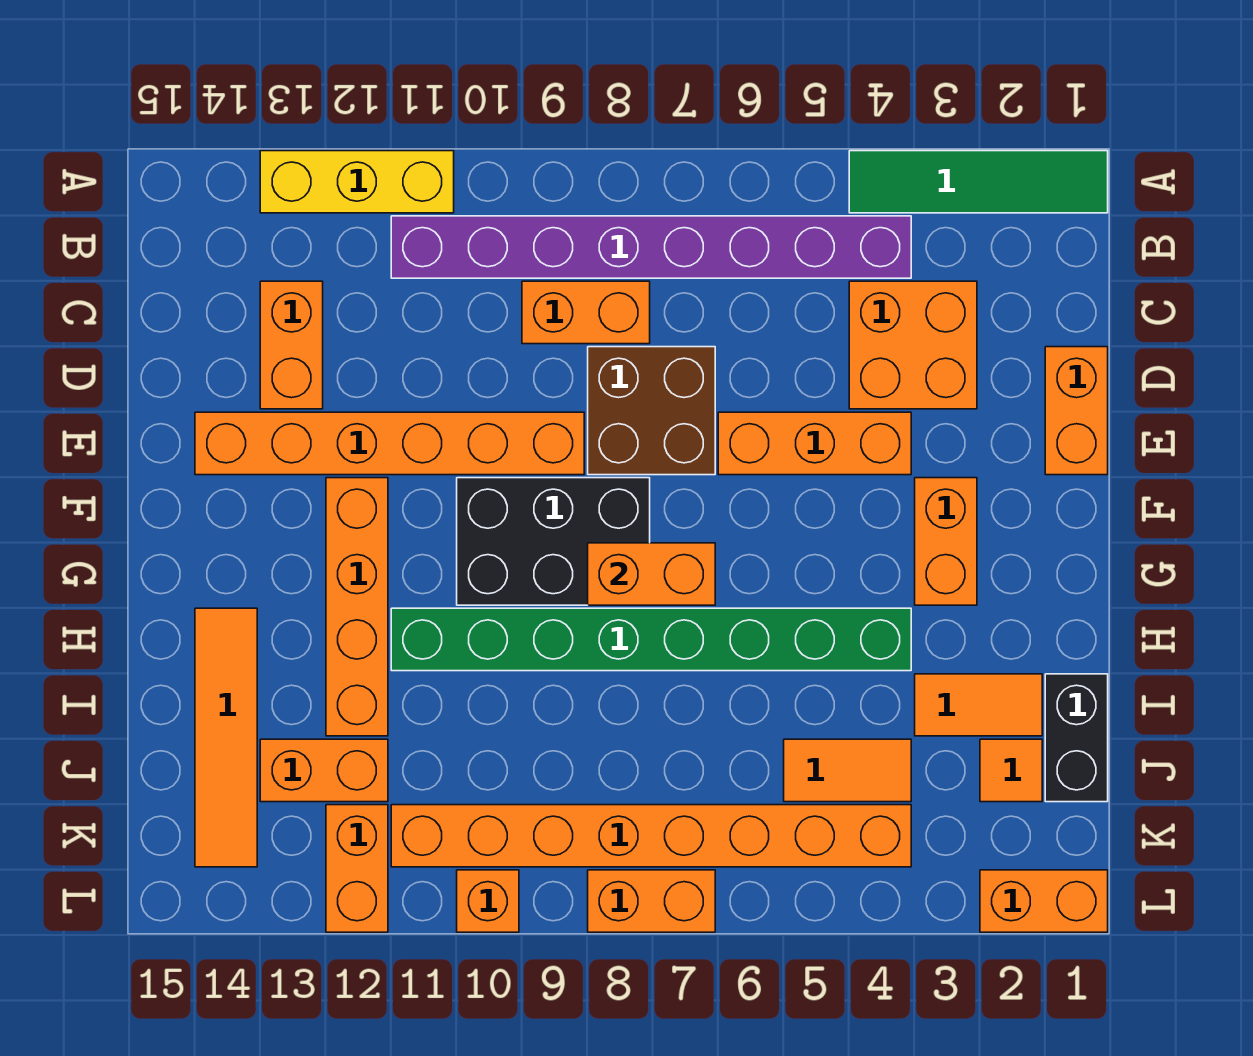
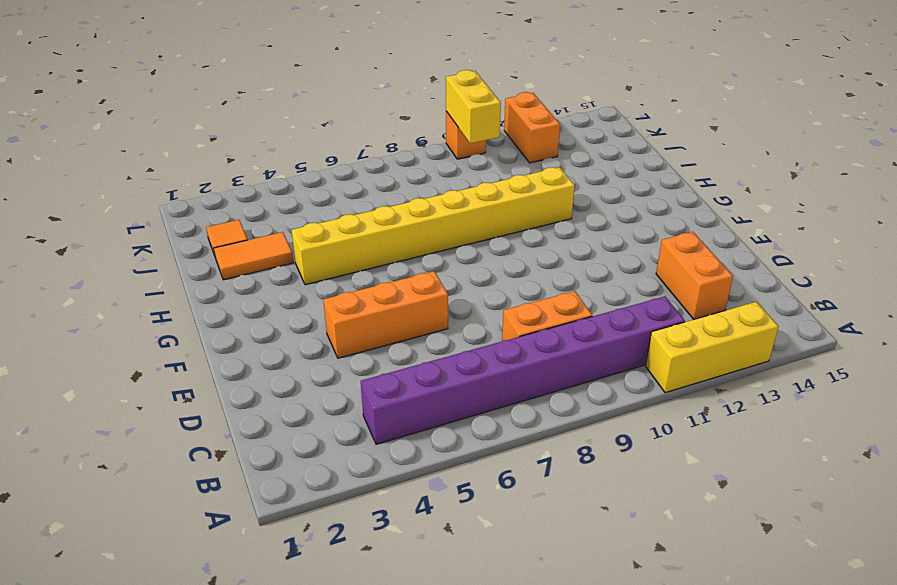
yellow brick H4:H11 level 1 -> green brick H4:H11 level 1
yellow brick K10:L10 level 2 -> none
none -> green tile A1:A4 level 1
none -> orange brick C3:D4 level 1
none -> orange brick D1:E1 level 1

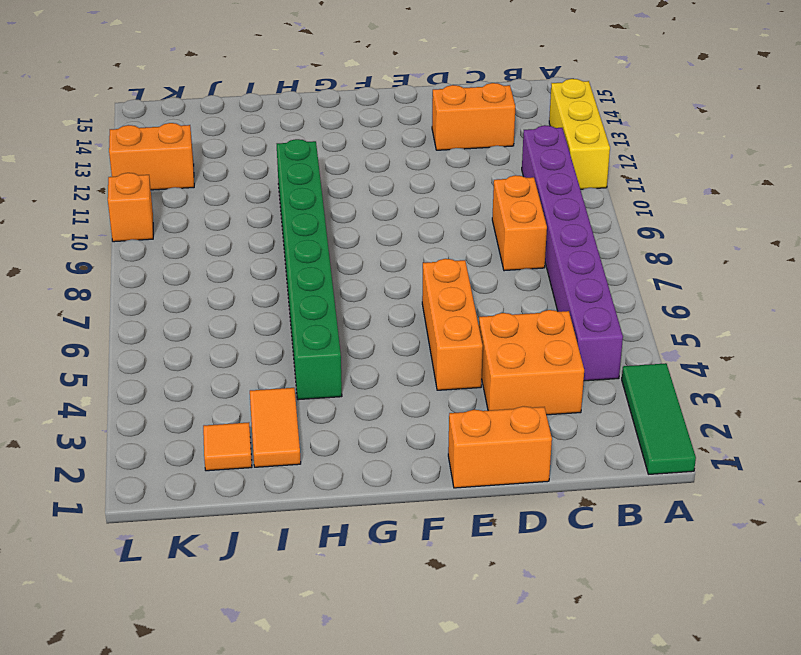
green tile A1:A3 level 1 -> green tile A1:A4 level 1
none -> brown brick D7:E8 level 1
none -> orange brick E9:E14 level 1
none -> orange brick F3:G3 level 1

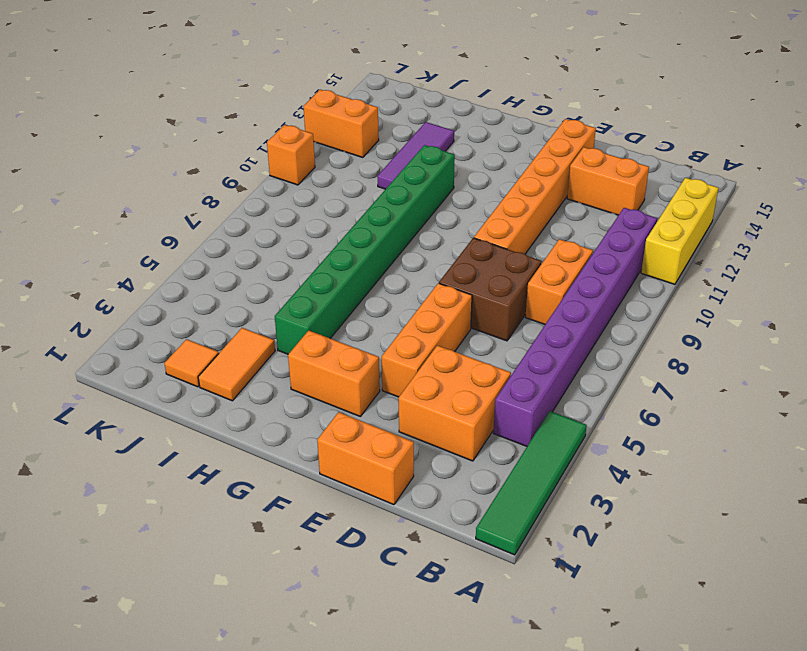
purple tile I11:I13 level 1 -> orange brick F12:I12 level 1
none -> black brick F8:G10 level 1
none -> orange tile H14:K14 level 1
none -> black brick I1:J1 level 1

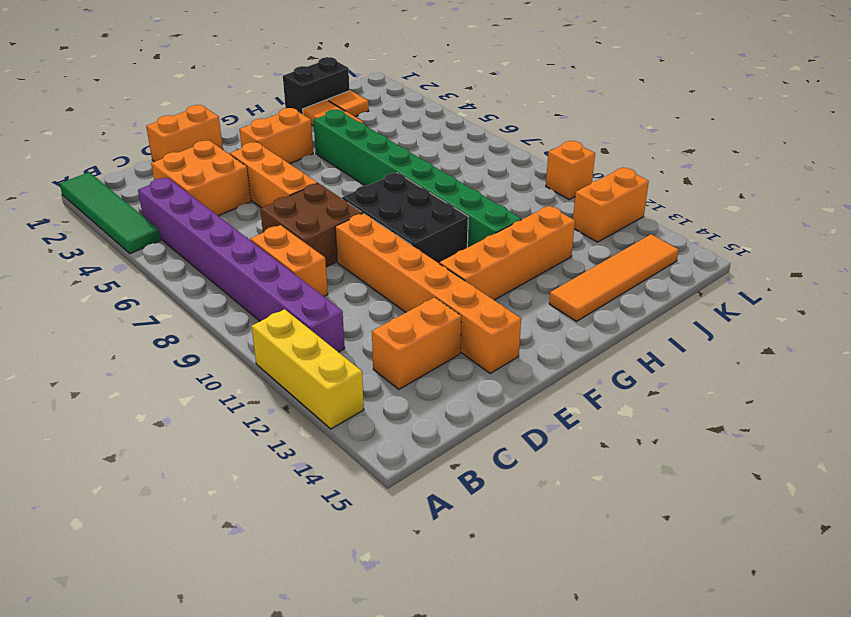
none -> orange tile J4:J5 level 1
none -> orange brick J12:J13 level 1
none -> orange brick K4:K11 level 1

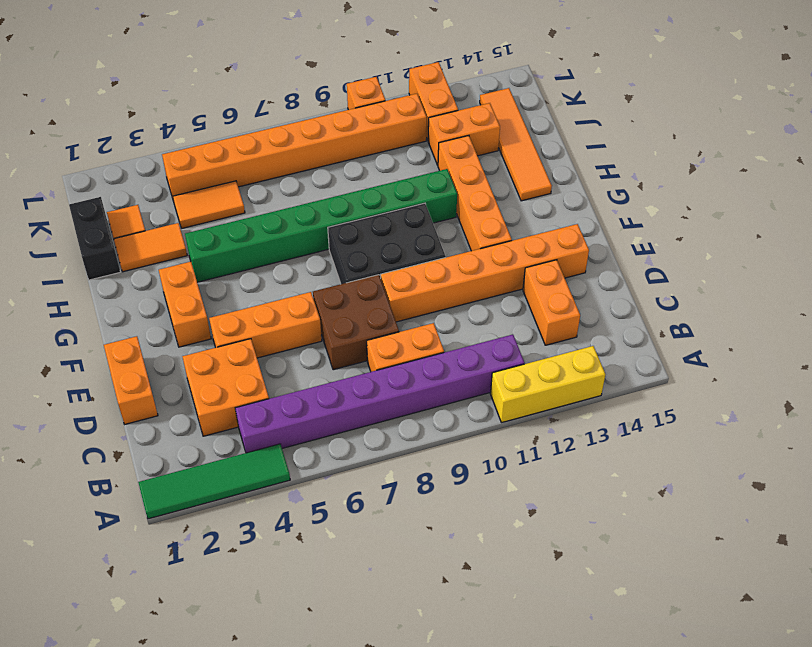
none -> orange brick L1:L2 level 1
none -> orange brick L7:L8 level 1
none -> orange brick G7:G8 level 2

